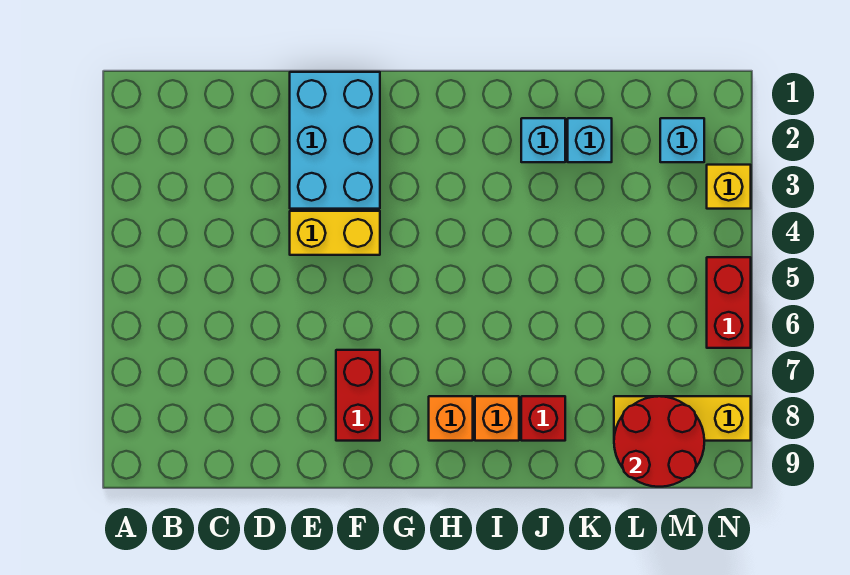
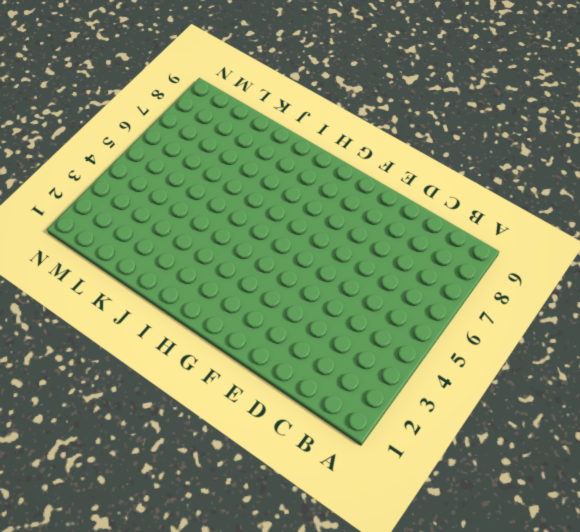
none -> cyan brick E1:F3 level 1
none -> yellow brick E4:F4 level 1
none -> red brick F7:F8 level 1

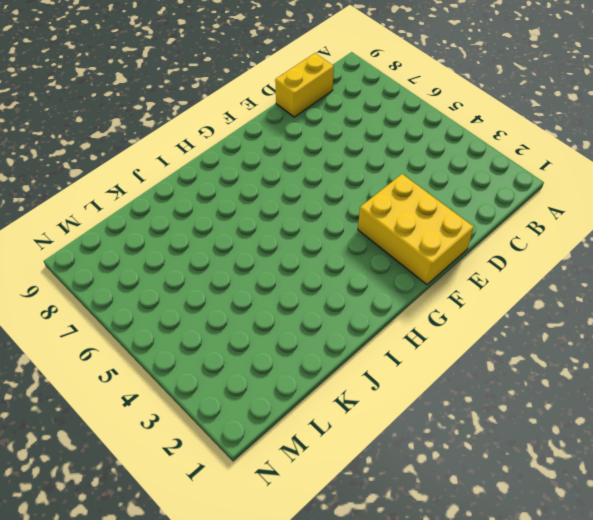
yellow brick C9:D9 level 1 -> yellow brick E4:F4 level 1
yellow brick E1:F3 level 1 -> cyan brick E1:F3 level 1
none -> red brick F7:F8 level 1
none -> orange brick H8 level 1
none -> orange brick I8 level 1

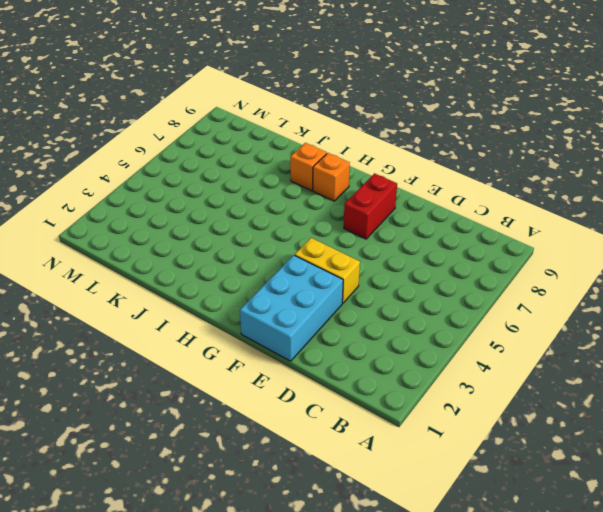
none -> cyan brick J2 level 1
none -> red brick J8 level 1
none -> cyan brick K2 level 1

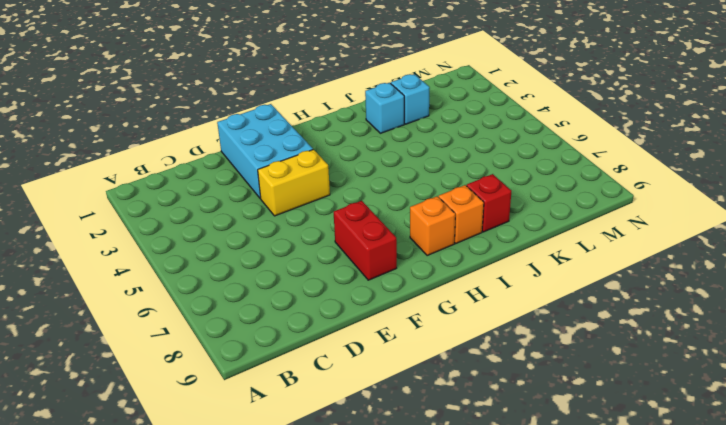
none -> yellow brick L8:N8 level 1
none -> cyan brick M2 level 1
none -> yellow brick N3 level 1

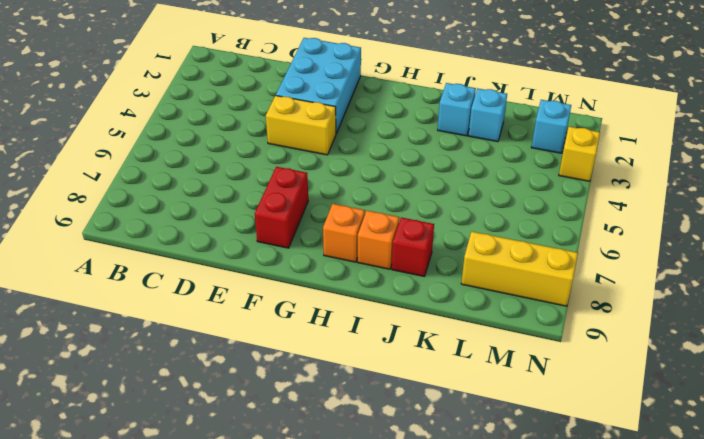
none -> red brick N5:N6 level 1
none -> red round brick L8:M9 level 2

